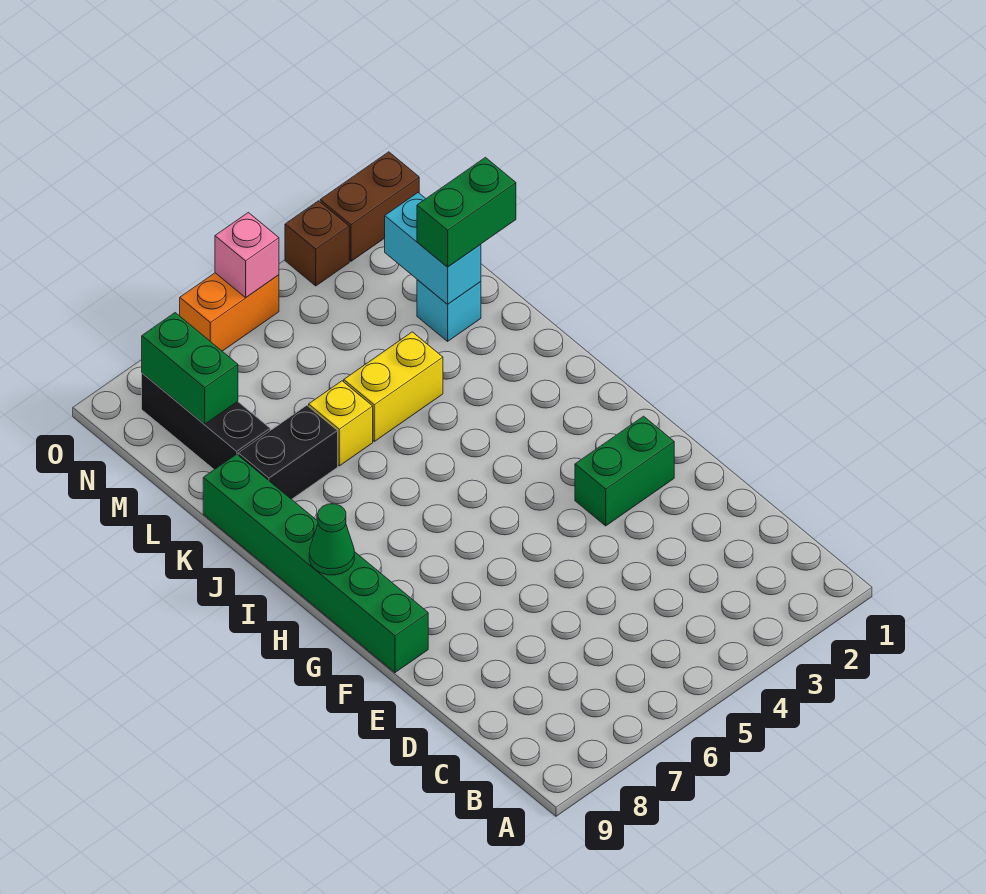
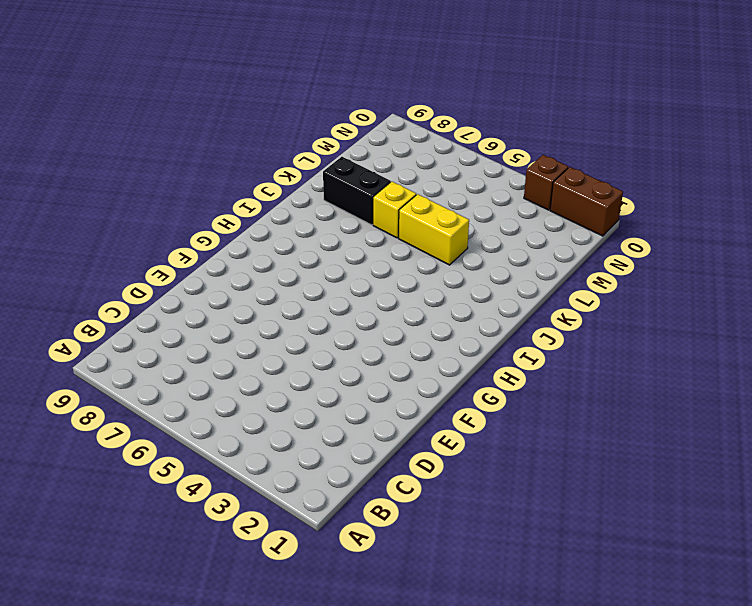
none -> green brick F2:F3 level 1
none -> green brick F9:K9 level 1
none -> cyan brick L2 level 1

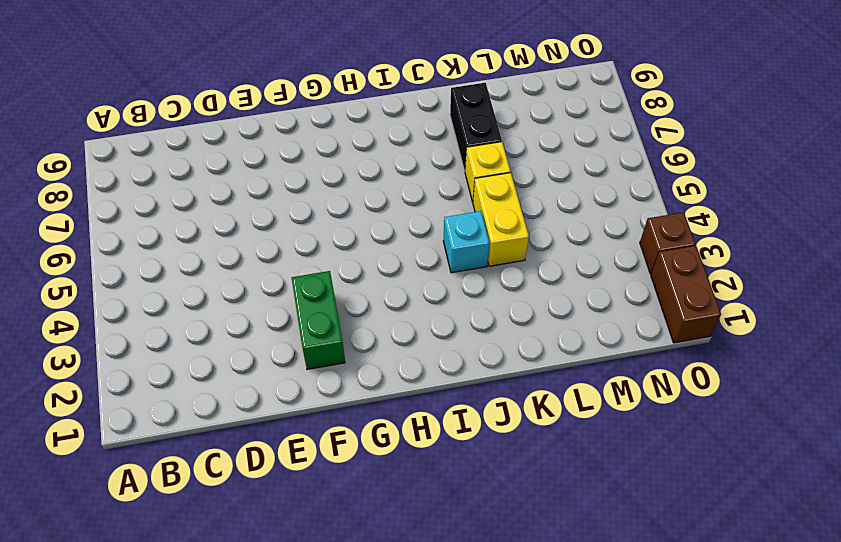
cyan brick J4 level 1 -> cyan brick L2 level 1
none -> green brick F9:K9 level 1
none -> black brick L8:N8 level 1
none -> orange brick O5:O6 level 1

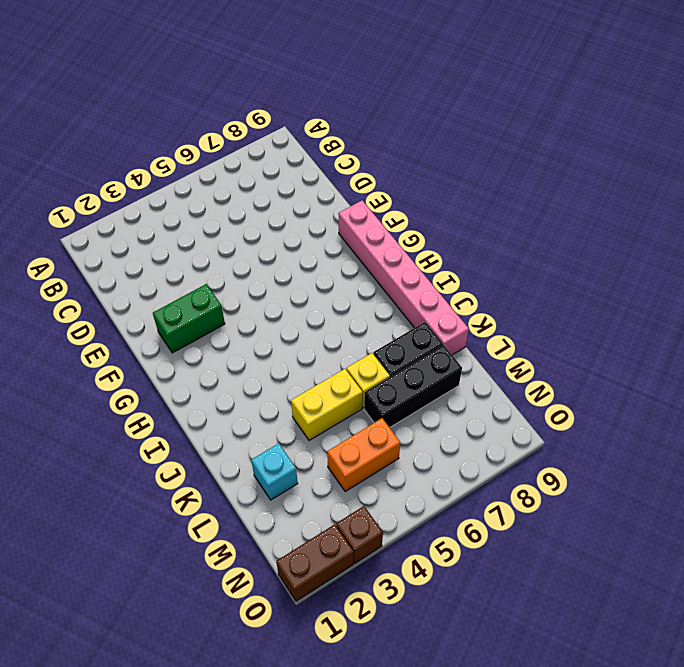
pink brick F9:K9 level 1 -> green brick F9:K9 level 1
black brick L6:L8 level 1 -> black brick L8:N8 level 1
orange brick M4:M5 level 1 -> orange brick O5:O6 level 1
none -> green cone H9 level 2
none -> cyan brick L2:M2 level 2
none -> green brick M8:N8 level 2

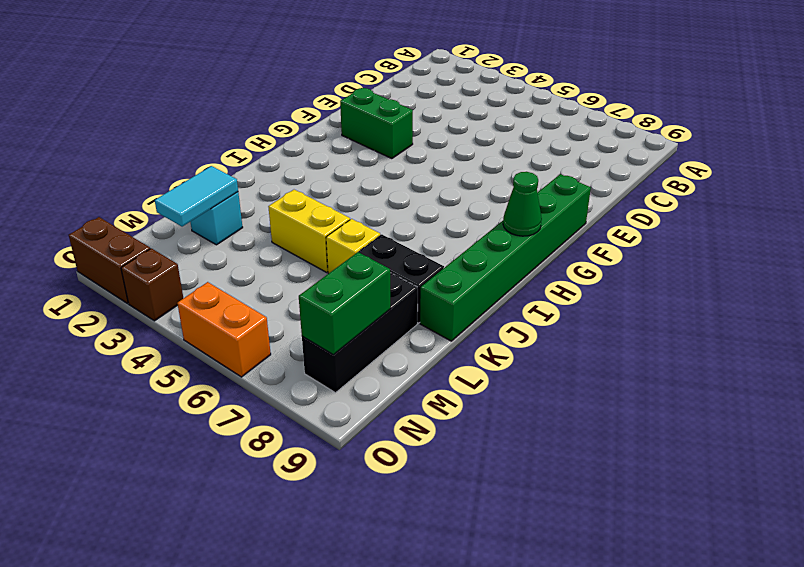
cyan tile L2:M2 level 2 -> cyan brick L2:M2 level 2
none -> pink brick O5 level 2
none -> green brick L1:L2 level 3

